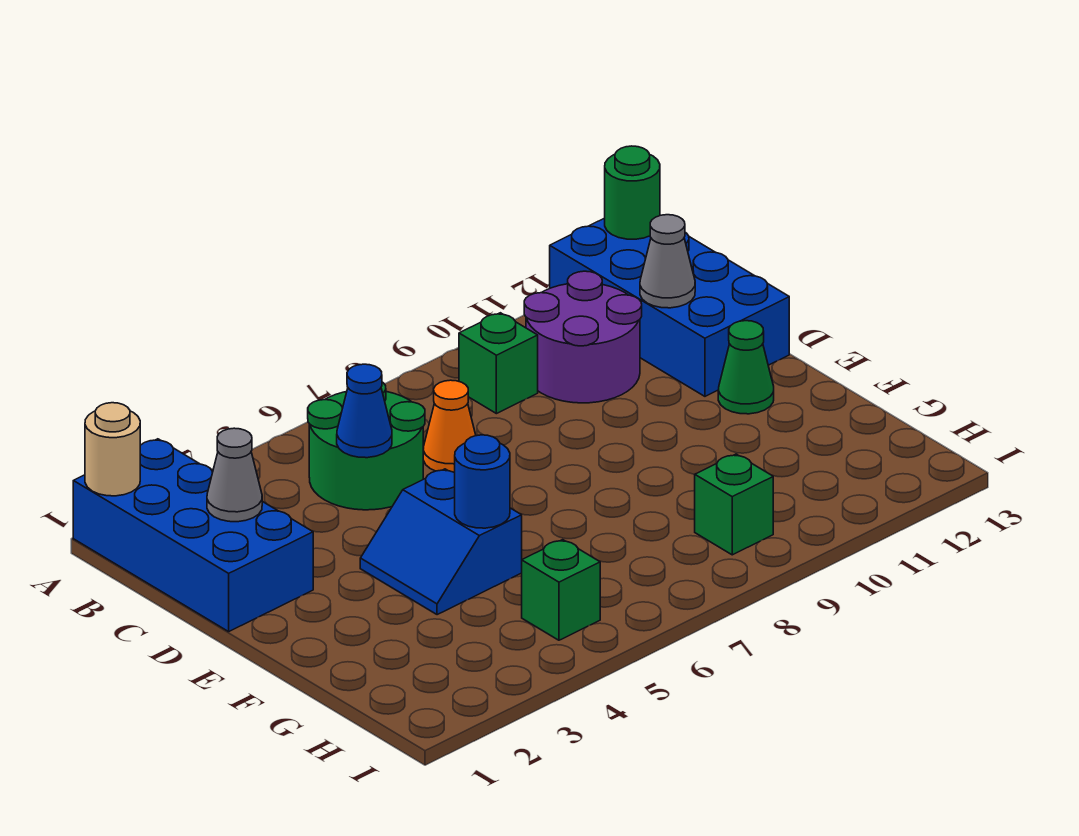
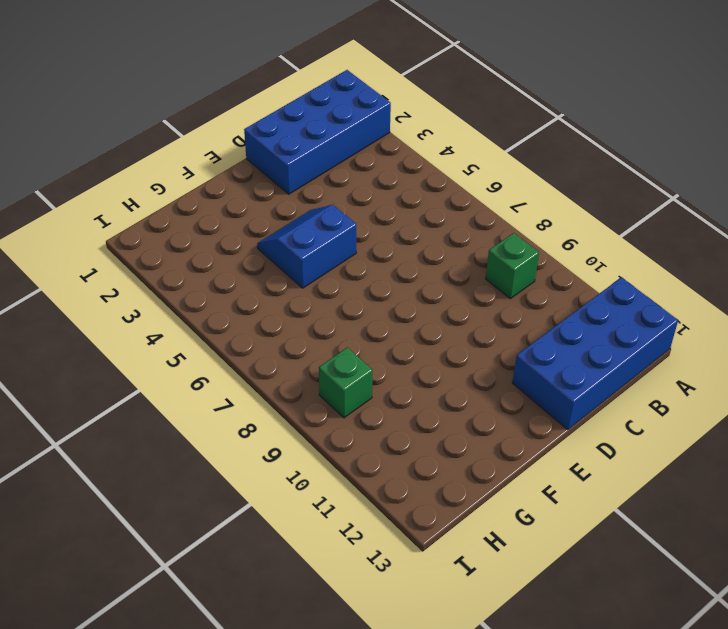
none -> green round brick B5:C6 level 1
none -> purple round brick B10:C11 level 1
none -> orange cone C7 level 1

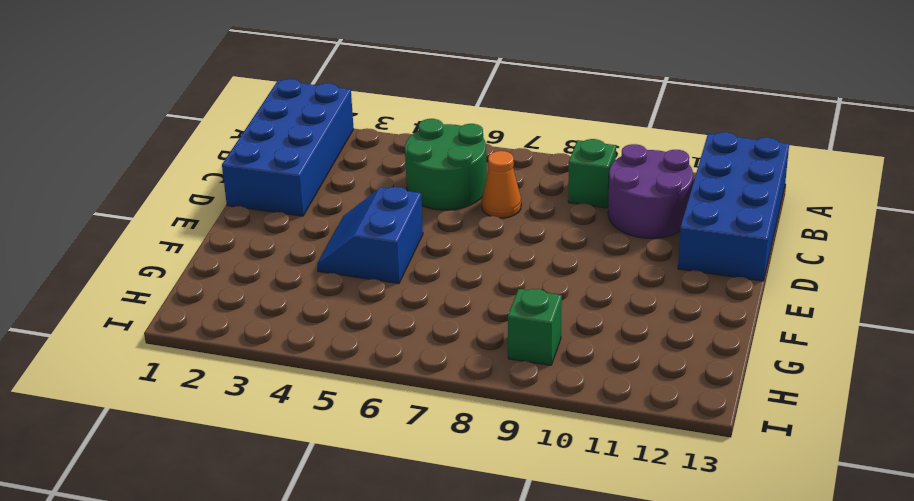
none -> green cone E12 level 1
none -> green brick H5 level 1
none -> tan round brick A1 level 2

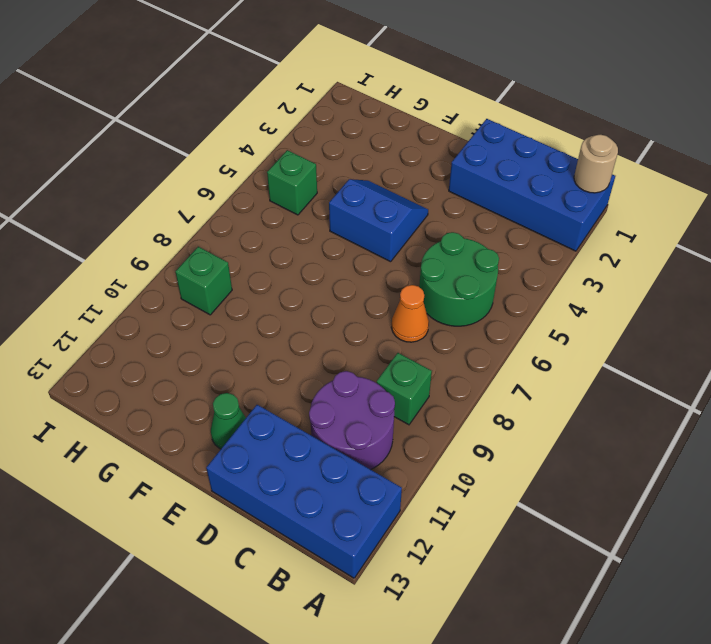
none -> green round brick A13 level 2
none -> grey cone C2 level 2
none -> blue cone C5 level 2

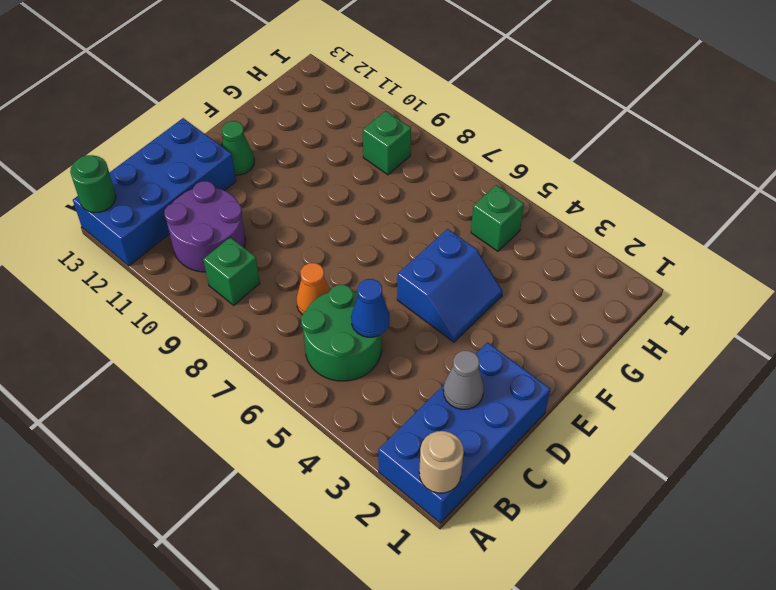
none -> grey cone C12 level 2
none -> blue round brick F5 level 2

